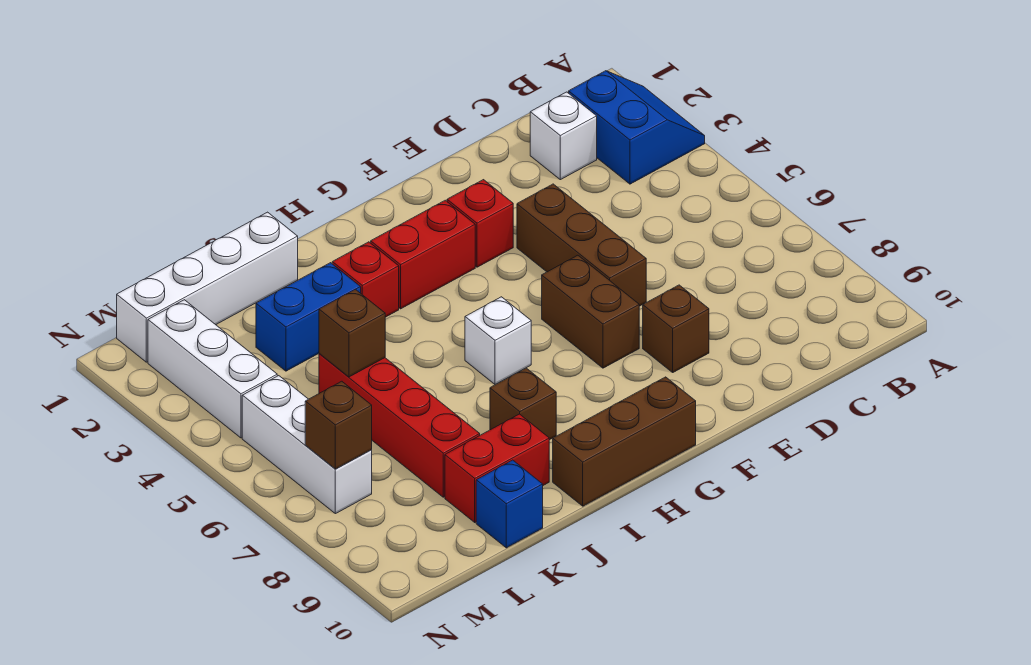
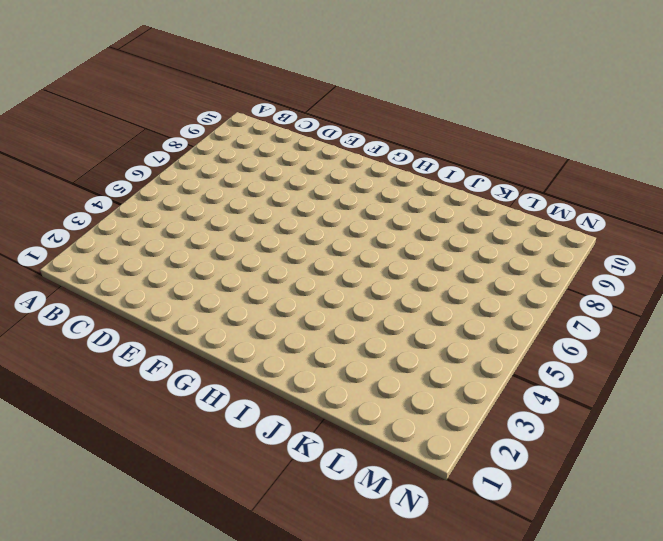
none -> blue slope A2:B3 level 1 top B
none -> white brick C2 level 1
none -> brown brick E4:E6 level 1

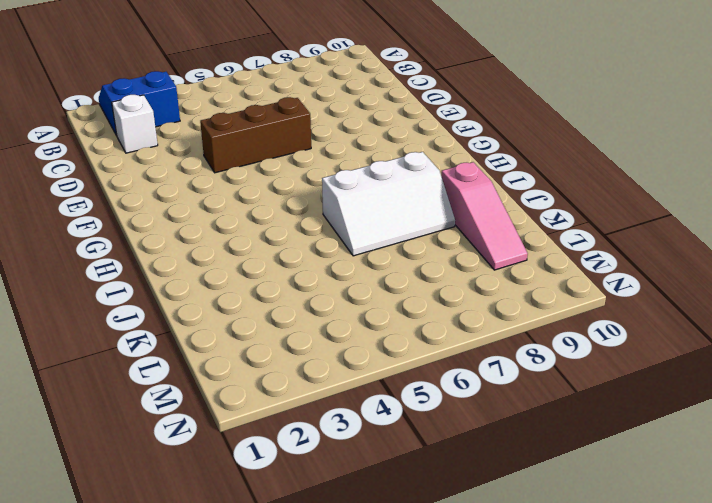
white slope I6:J8 level 1 top I -> brown brick I8 level 1
pink slope J9:L9 level 1 top J -> red brick J9:K9 level 1
none -> brown brick E8 level 1
none -> red brick F3 level 1
none -> brown brick F6:F7 level 1

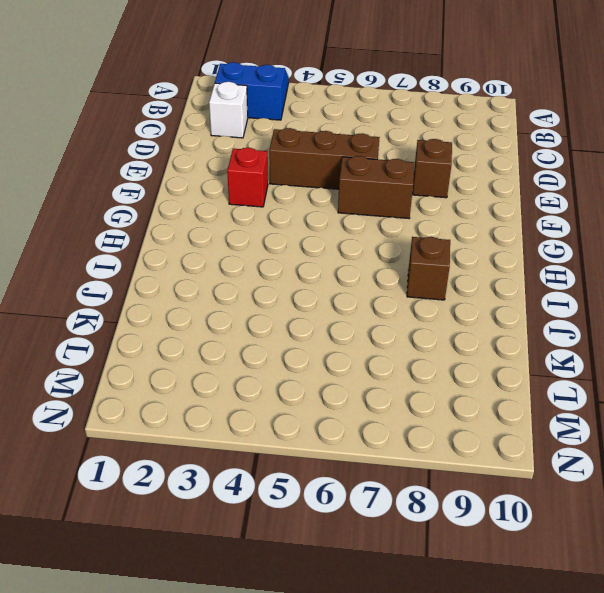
none -> red brick G3:H3 level 1
none -> brown brick G10:I10 level 1
none -> white brick H6 level 1

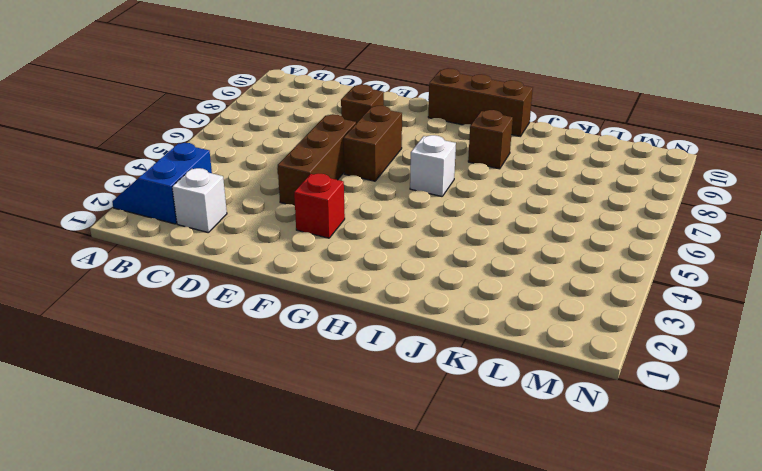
none -> red brick G3:H3 level 1
none -> red brick I3 level 1
none -> white brick J1:M1 level 1

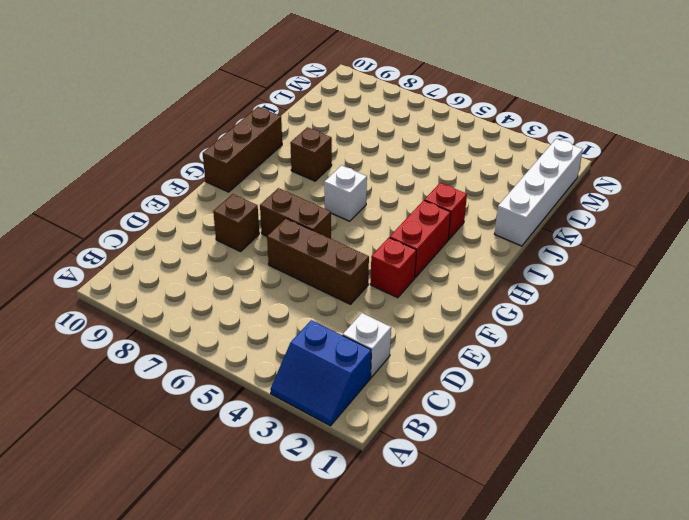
none -> blue brick J3:K3 level 1
none -> red brick J9:K9 level 1
none -> red brick K5:K8 level 1

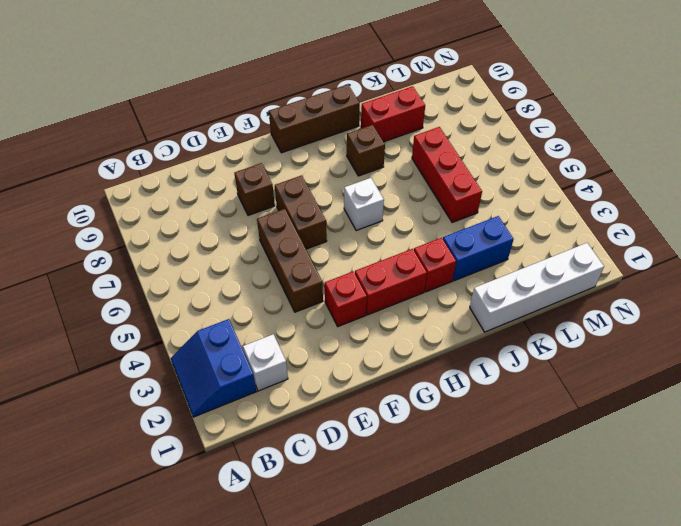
red brick K5:K7 level 1 -> red brick K5:K8 level 1
none -> blue brick K10 level 1
none -> white brick M2:M4 level 1
none -> white brick M5:M7 level 1

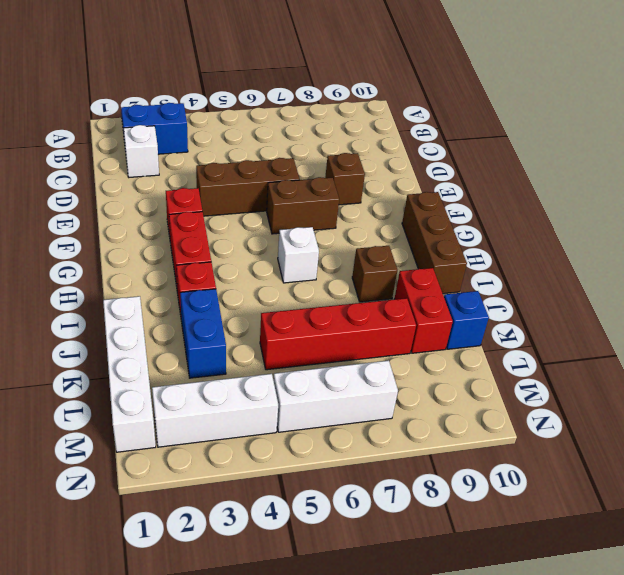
none -> brown brick K5 level 2
none -> brown brick M7 level 2

